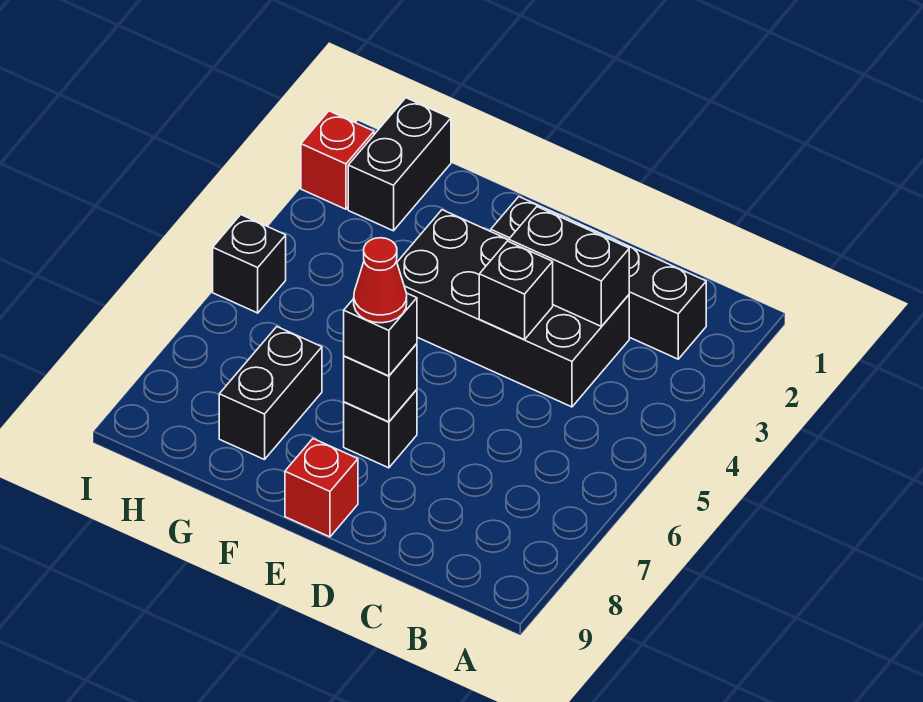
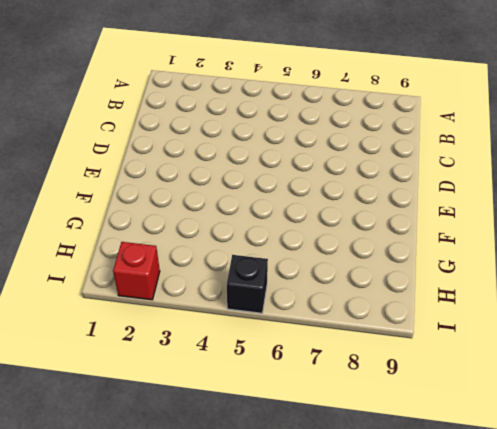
none -> black brick B2:E2 level 1
none -> black brick C3:F4 level 1
none -> black brick E7 level 1

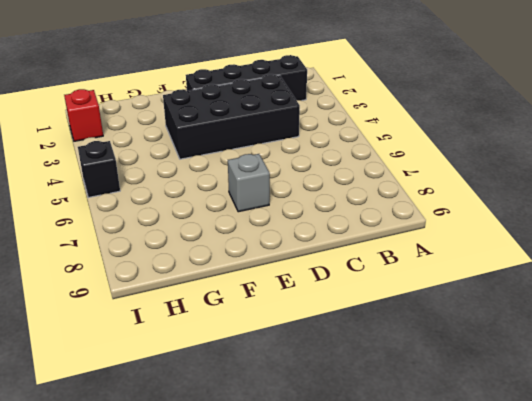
grey brick E7 level 1 -> black brick E7 level 1
none -> red brick E9 level 1
none -> black brick G7:G8 level 1
none -> black brick H1:H2 level 1

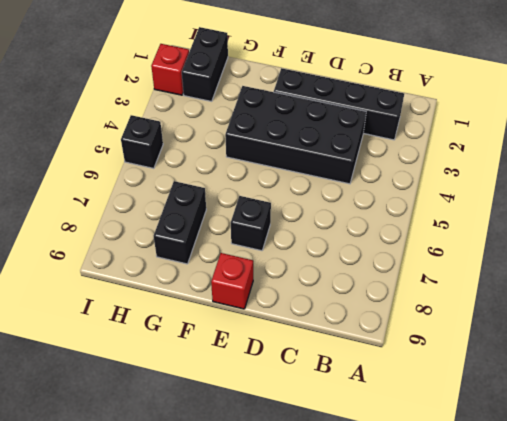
none -> black brick C3:D3 level 2
none -> black brick D4 level 2
none -> black brick E7 level 2

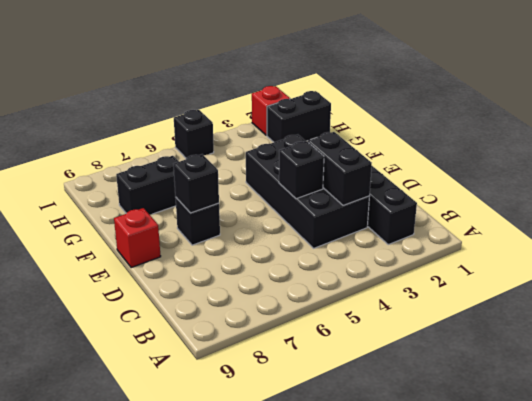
none -> black brick E7 level 3
none -> red cone E7 level 4

